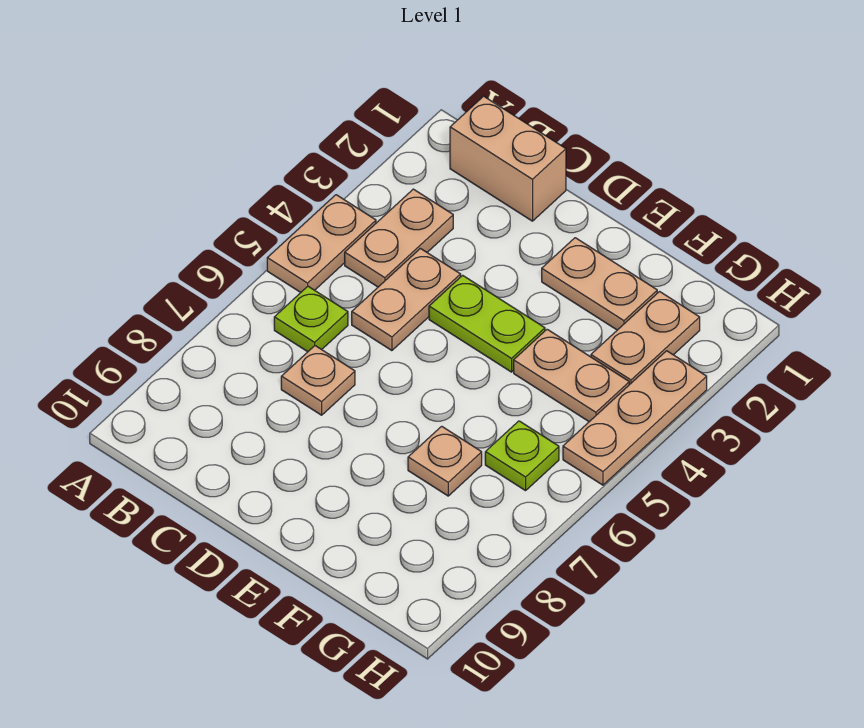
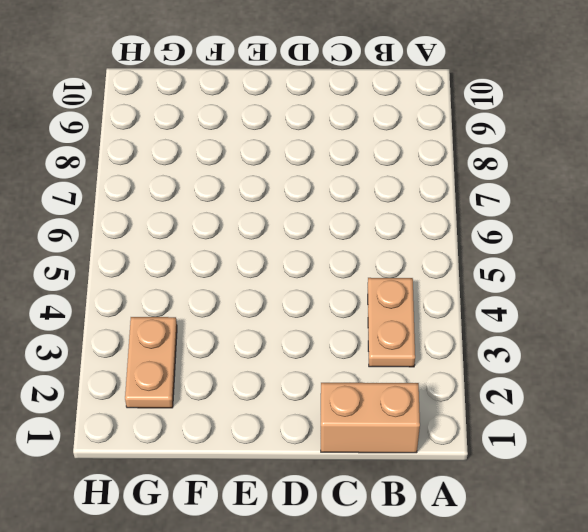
none -> tan plate A4:A5 level 1
none -> lime plate B6 level 1
none -> tan plate C4:C5 level 1

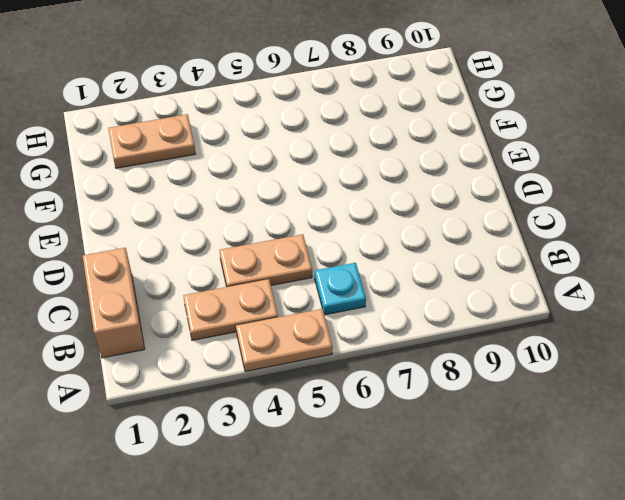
cyan plate B6 level 1 -> lime plate B6 level 1
none -> tan plate C7 level 1
none -> lime plate D4:E4 level 1
none -> tan plate E2:F2 level 1

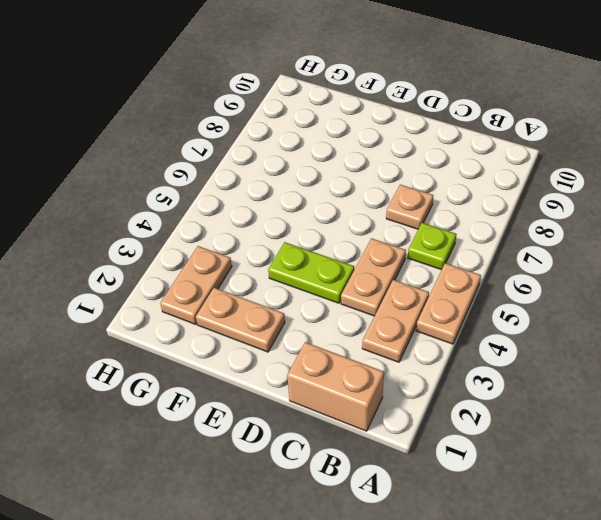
none -> tan plate F4:G4 level 1
none -> tan plate F7 level 1
none -> lime plate G6 level 1

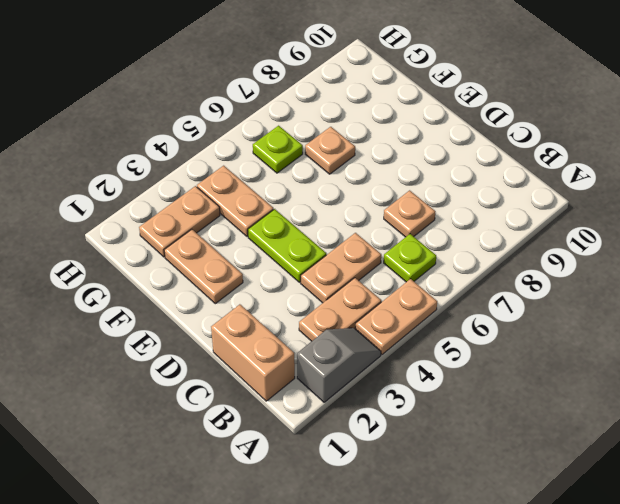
grey slope A2:A3 level 1 top 2 -> none
none -> tan plate H3:H5 level 1

